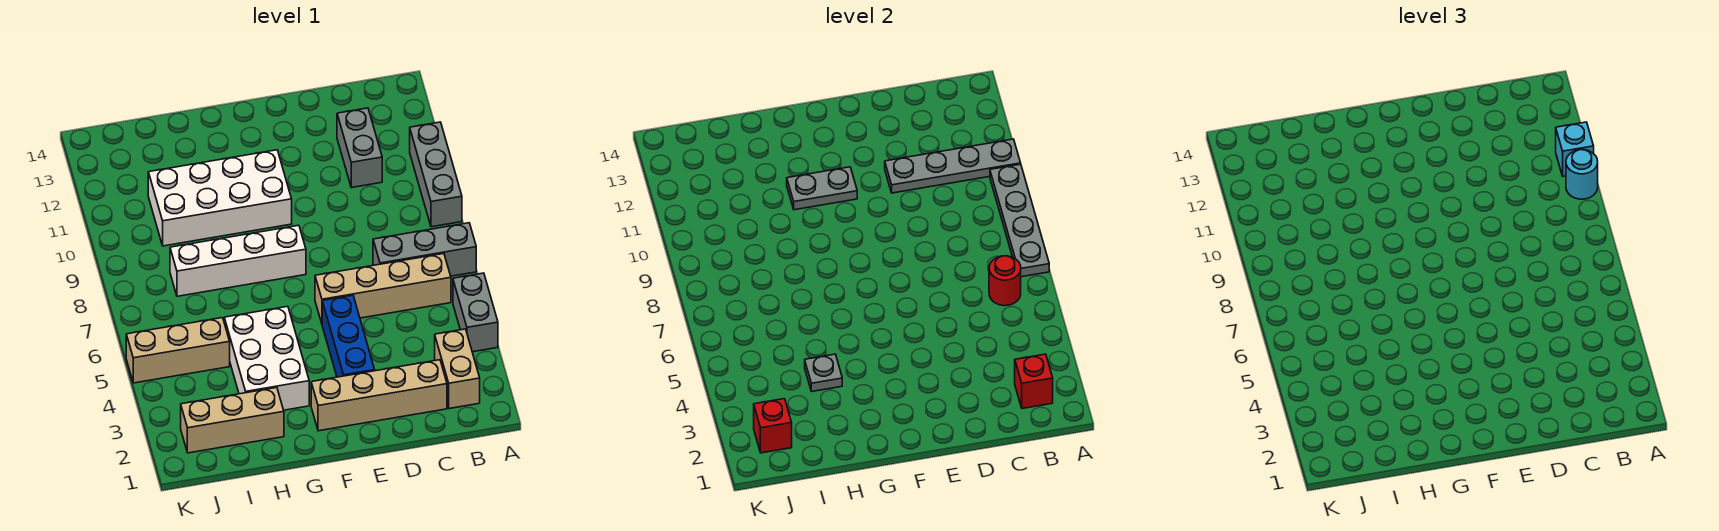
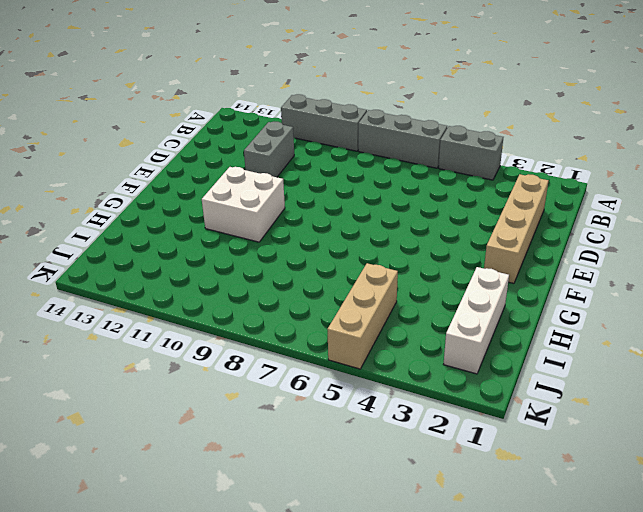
grey brick A6:A8 level 1 -> grey brick A7:C7 level 1
grey brick C11:D11 level 1 -> grey brick C11:C12 level 1
white brick F10:G11 level 1 -> white brick F10:I11 level 1
white brick H2:J2 level 1 -> tan brick H2:J2 level 1
none -> tan brick B2:B3 level 1
none -> tan brick B6:E6 level 1
none -> blue brick E3:E5 level 1

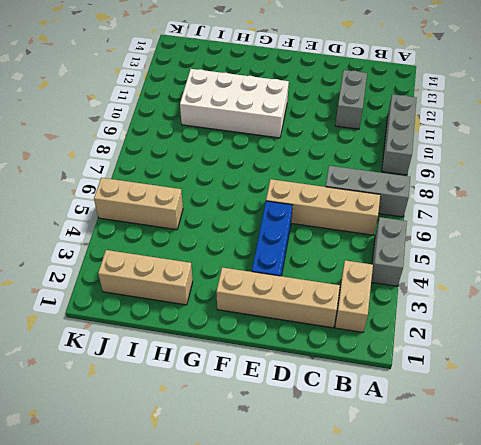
none -> white brick F8:I8 level 1
none -> white brick G3:H5 level 1
none -> grey plate A7:A10 level 2

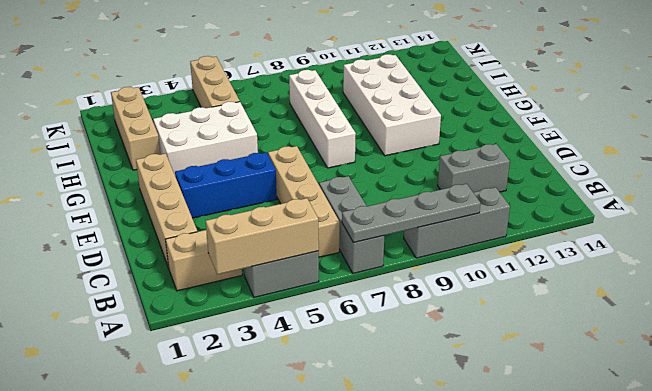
tan brick A3:A5 level 2 -> none
none -> grey plate A11:D11 level 2
none -> red brick B2 level 2
none -> red round brick B6 level 2

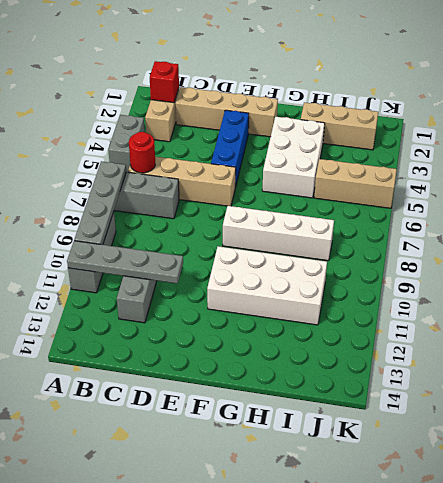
none -> grey plate F11:G11 level 2
none -> grey plate H4 level 2
none -> red brick J2 level 2

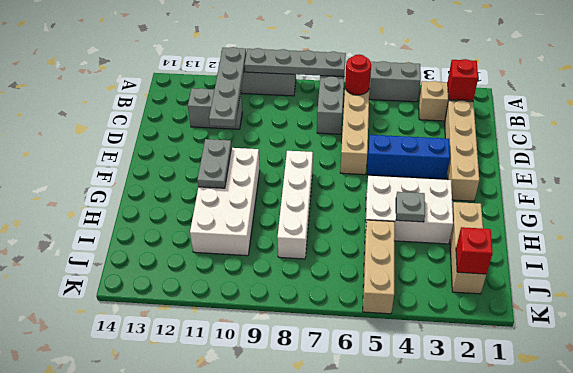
none -> cyan round brick A10 level 3
none -> cyan brick A11 level 3

